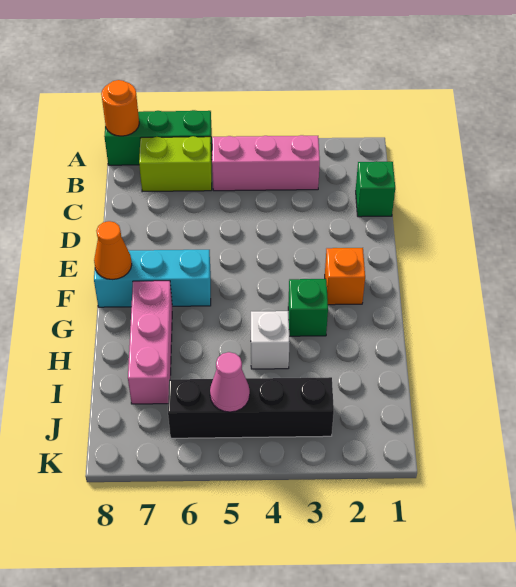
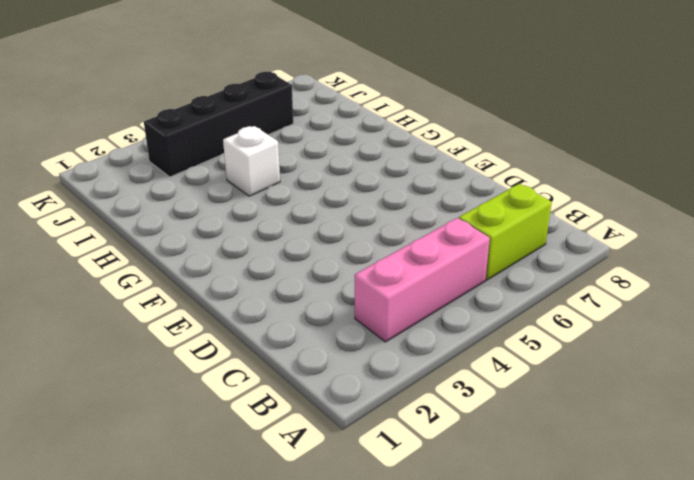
none -> green brick A6:A8 level 1
none -> green brick C1 level 1
none -> orange brick F2 level 1

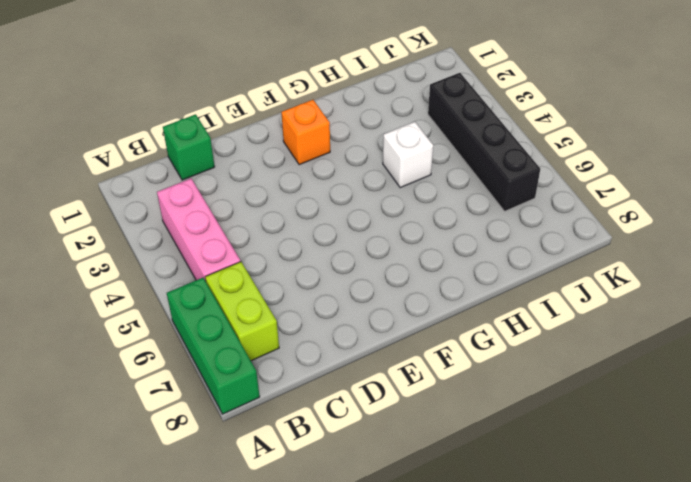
none -> cyan brick F6:F8 level 1
none -> green brick G3 level 1
none -> pink brick G7:I7 level 1

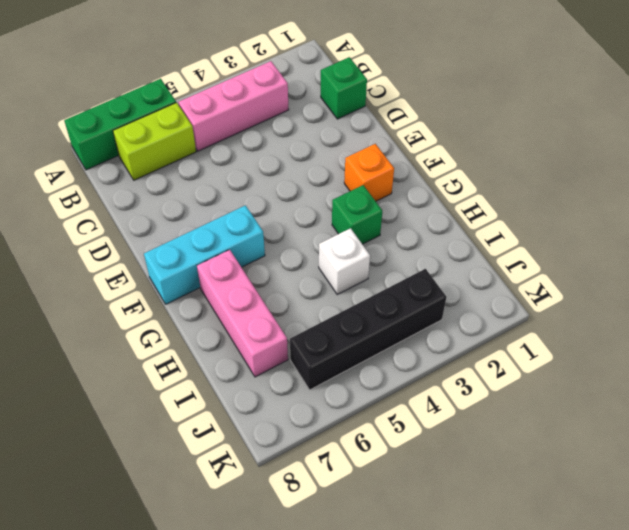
none -> orange round brick A8 level 2
none -> orange cone F8 level 2
none -> pink cone J5 level 2

